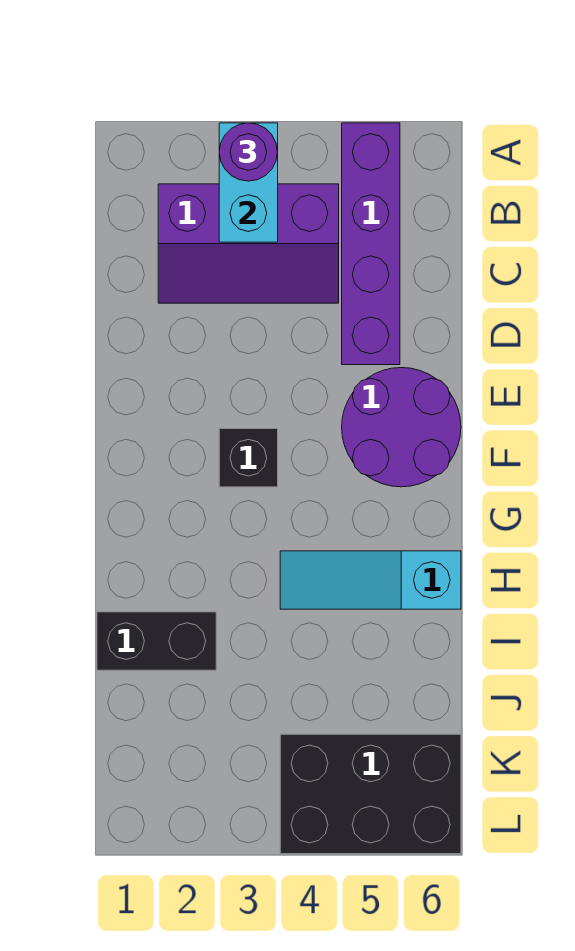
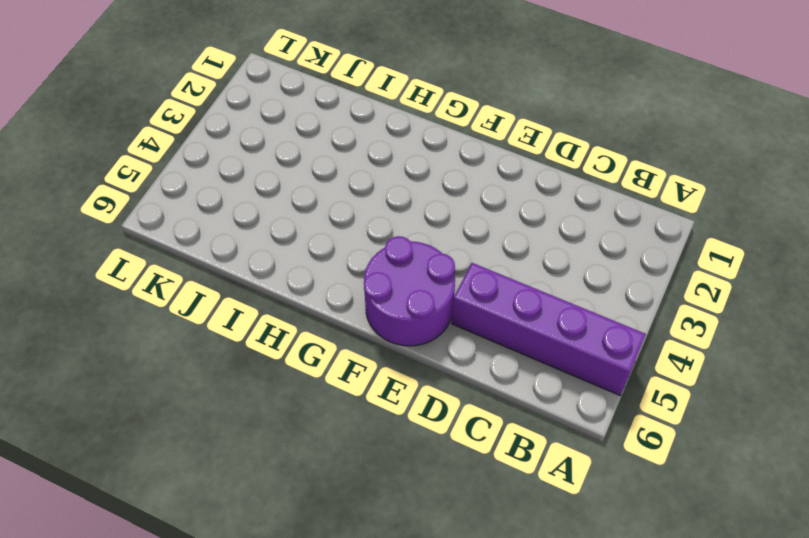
none -> purple slope B2:C4 level 1 top B
none -> black brick F3 level 1

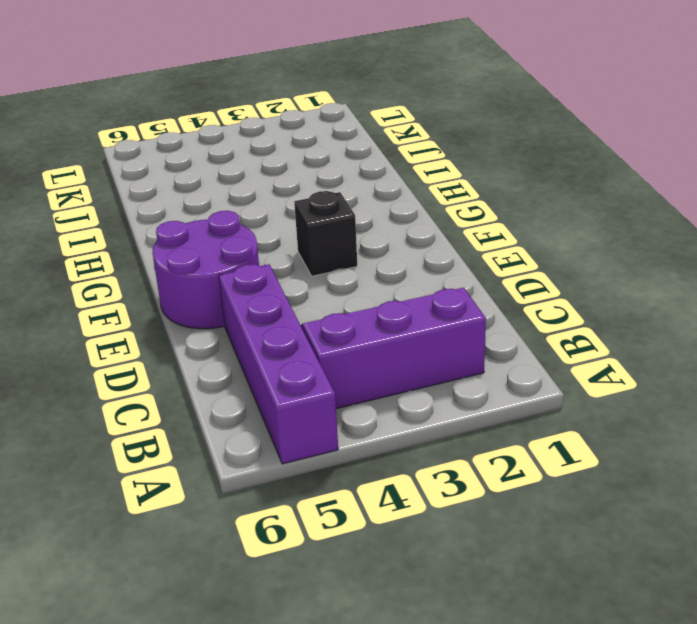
none -> cyan slope H4:H6 level 1 top 6
none -> black brick I1:I2 level 1

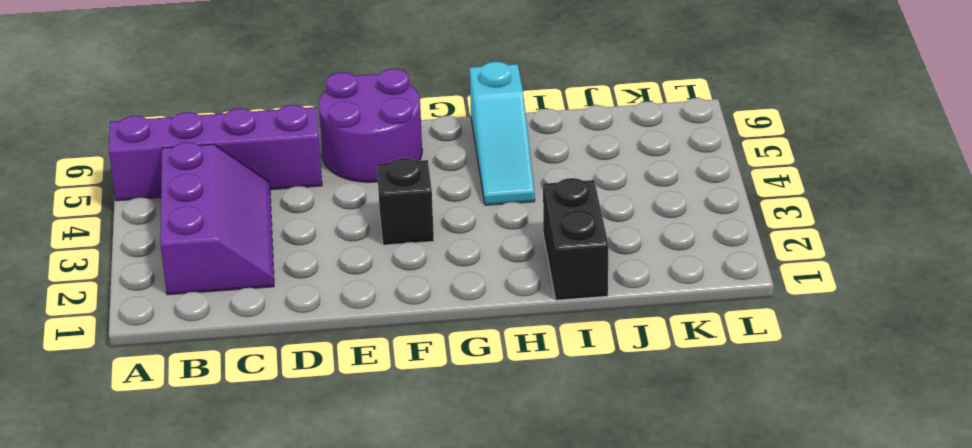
none -> black brick K4:L6 level 1
none -> cyan brick A3:B3 level 2

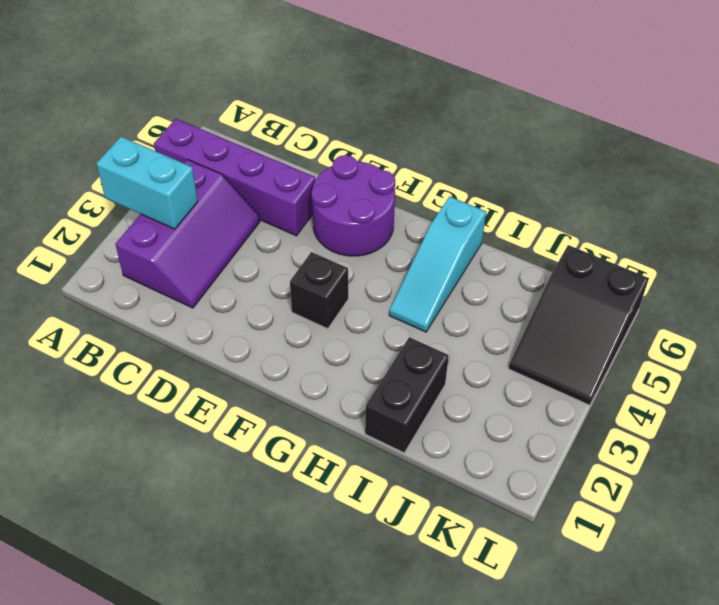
black slope K4:L6 level 1 top 6 -> black brick K4:L6 level 1
none -> purple round brick A3 level 3

